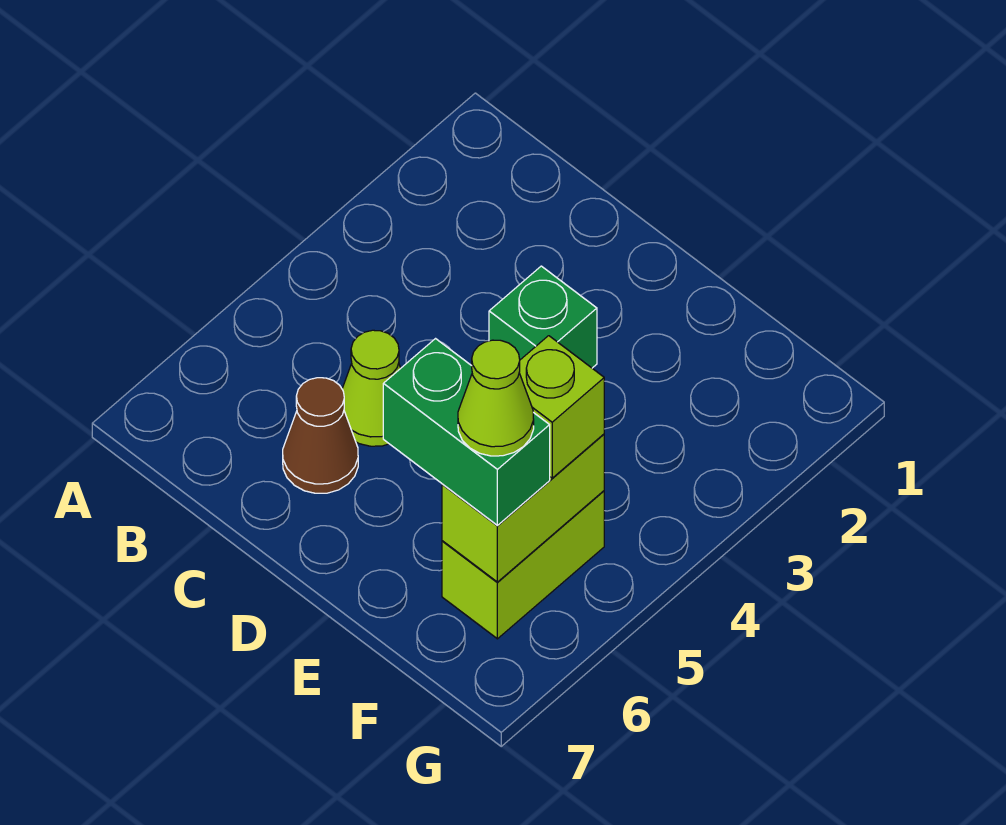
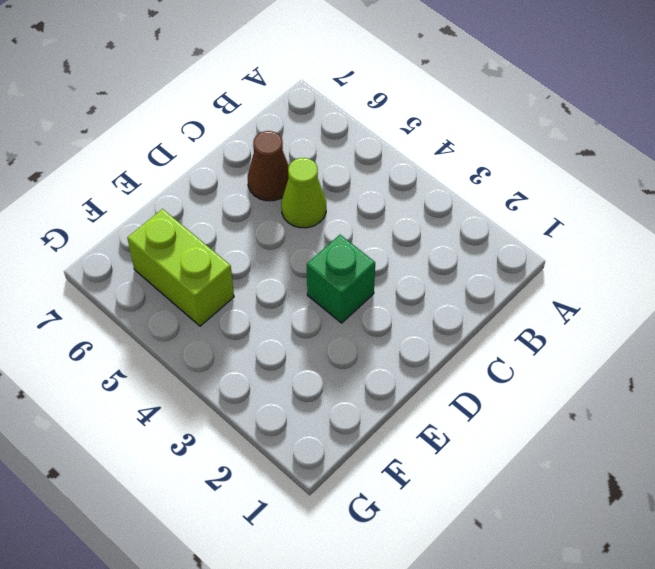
none -> lime brick F5:F6 level 2
none -> green brick E6:F6 level 3

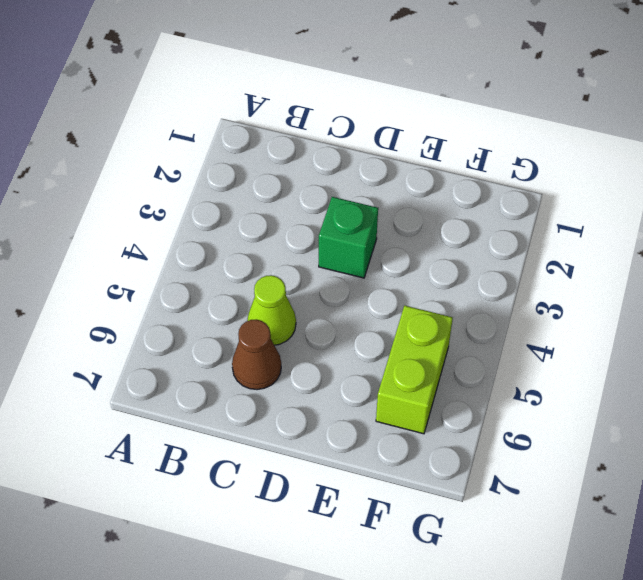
none -> lime brick F5:F6 level 2
none -> green brick E6:F6 level 3

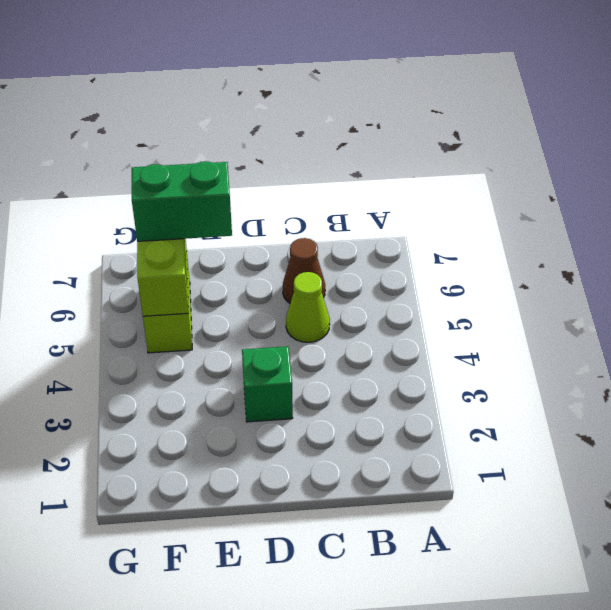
none -> lime brick F5 level 3
none -> lime cone F6 level 4

